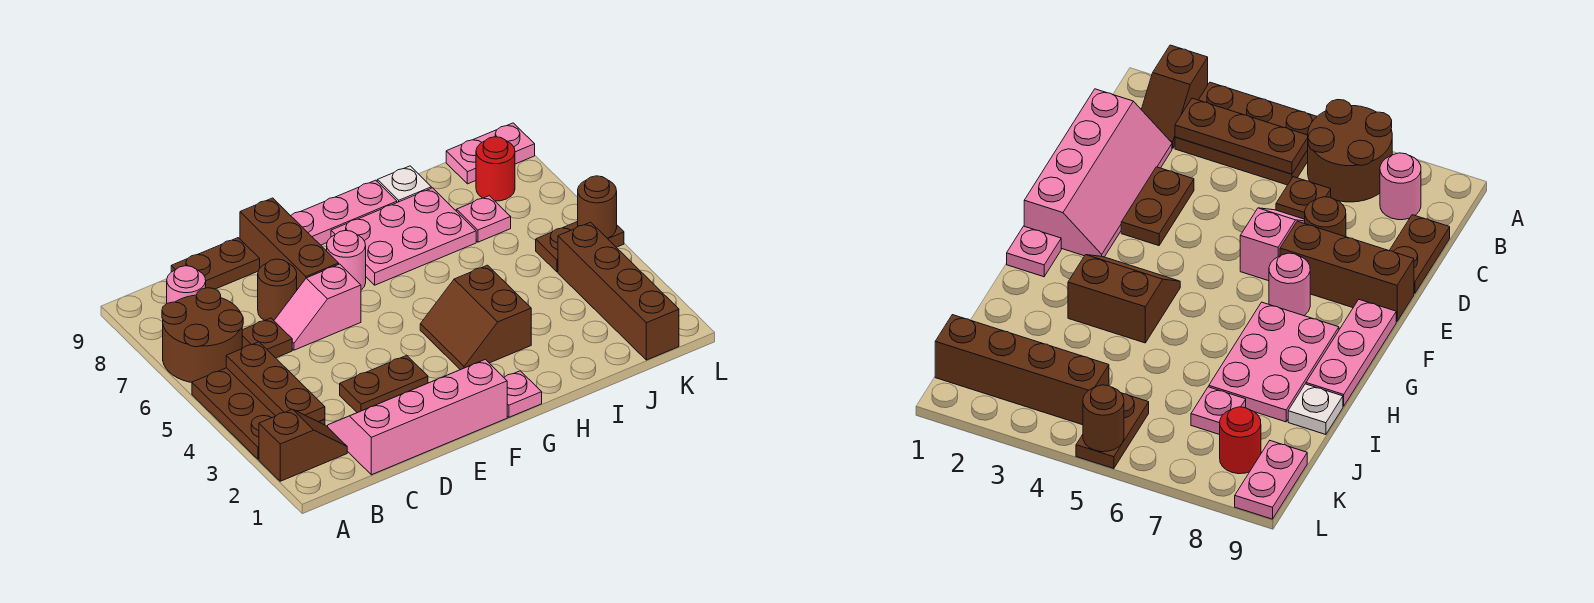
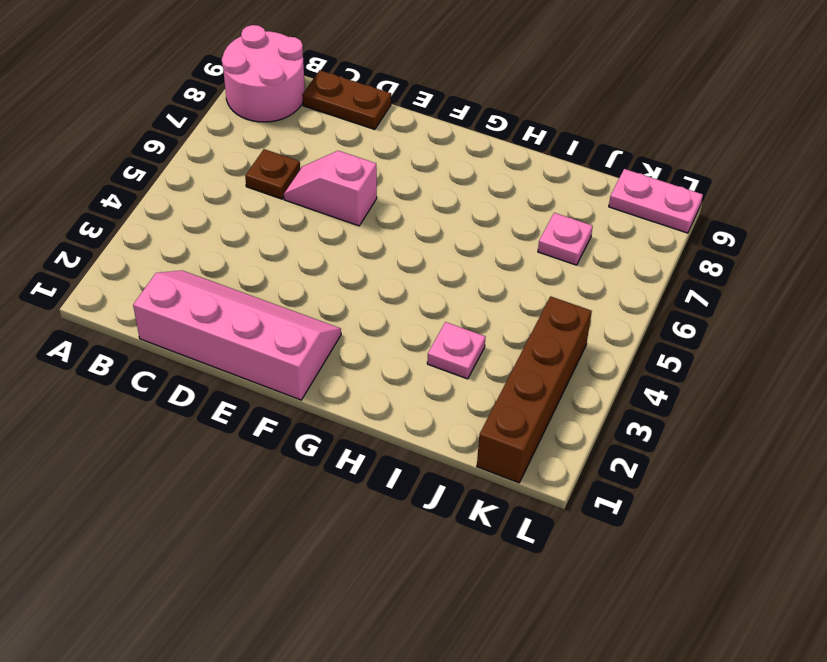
pink round brick A8:B9 level 1 -> pink round brick B8 level 1
pink plate I3 level 1 -> pink plate G1 level 1
none -> brown slope A2:B2 level 1 top A
none -> brown plate A3:B5 level 1
none -> brown round brick A6:B7 level 1

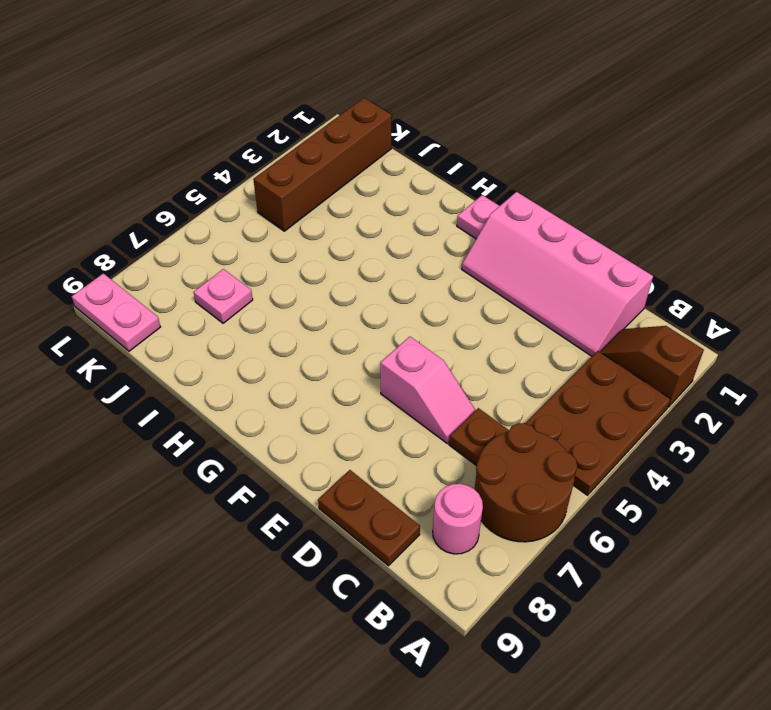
none -> brown plate D3:E3 level 1
none -> brown round brick D7 level 1
none -> brown brick E7:E9 level 1

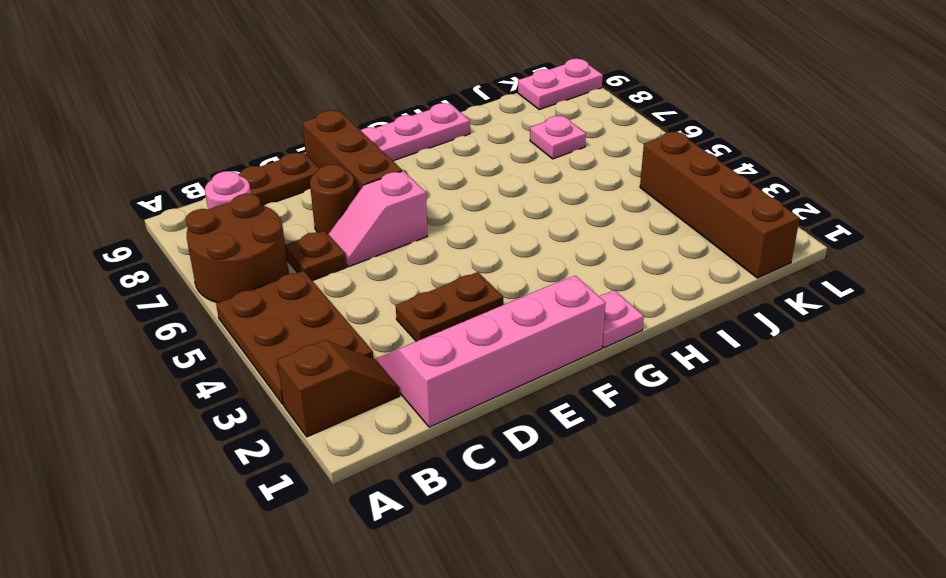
none -> pink round brick F7 level 1
none -> brown slope G3:H4 level 1 top H
none -> pink plate G7:I8 level 1

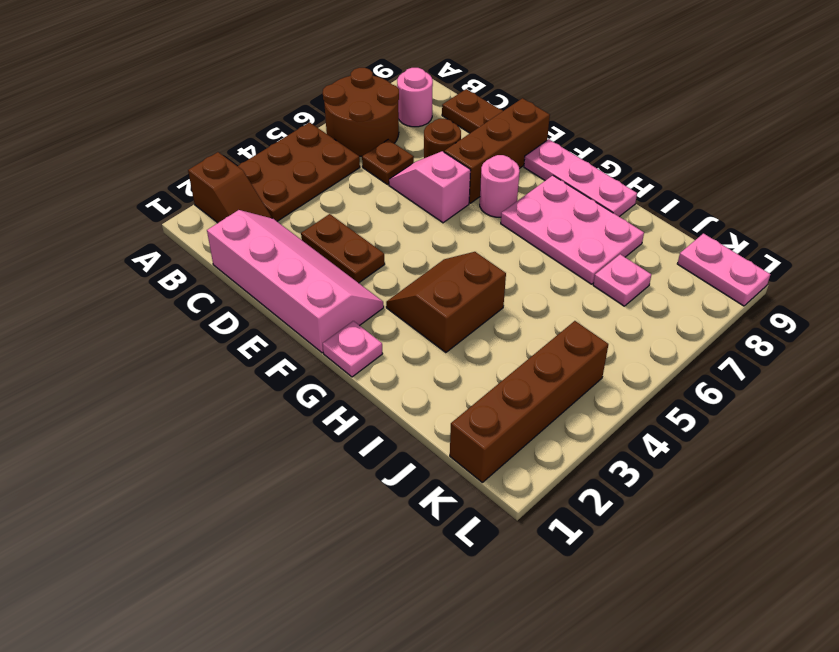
none -> white plate I9 level 1
none -> brown plate K5:L5 level 1
none -> red round brick K8 level 1

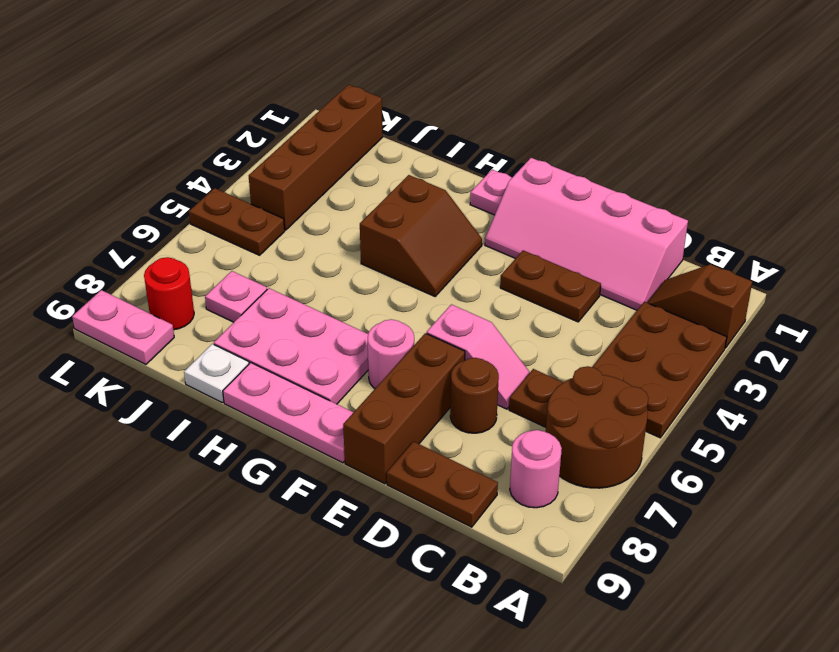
none -> brown plate B3:B5 level 2
none -> brown round brick L5 level 2

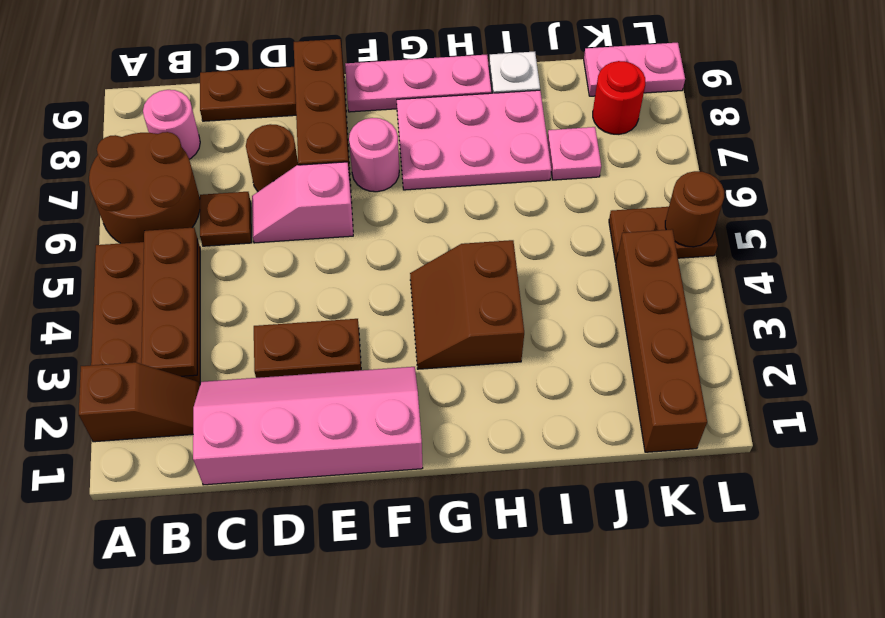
none -> pink plate G1 level 1

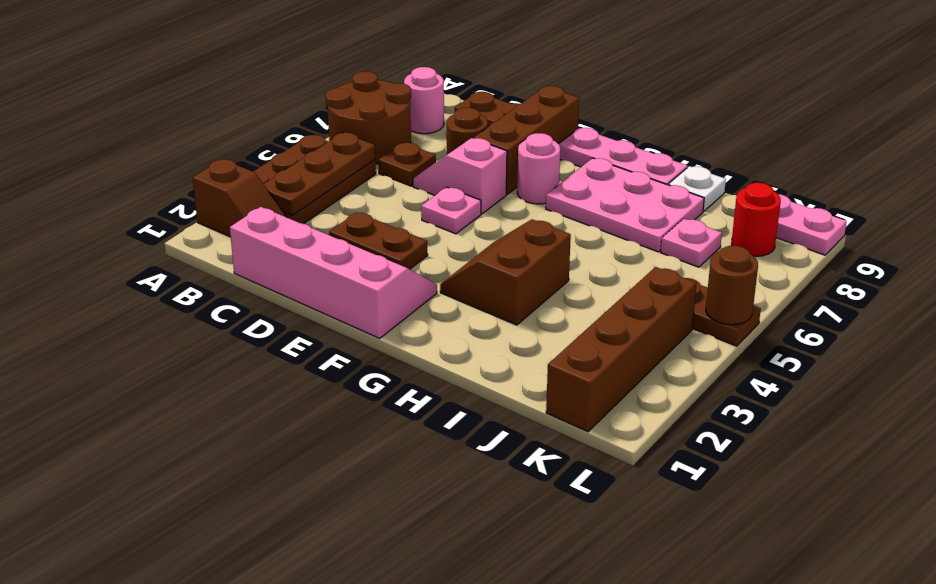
pink plate E5 level 1 -> pink plate G1 level 1

